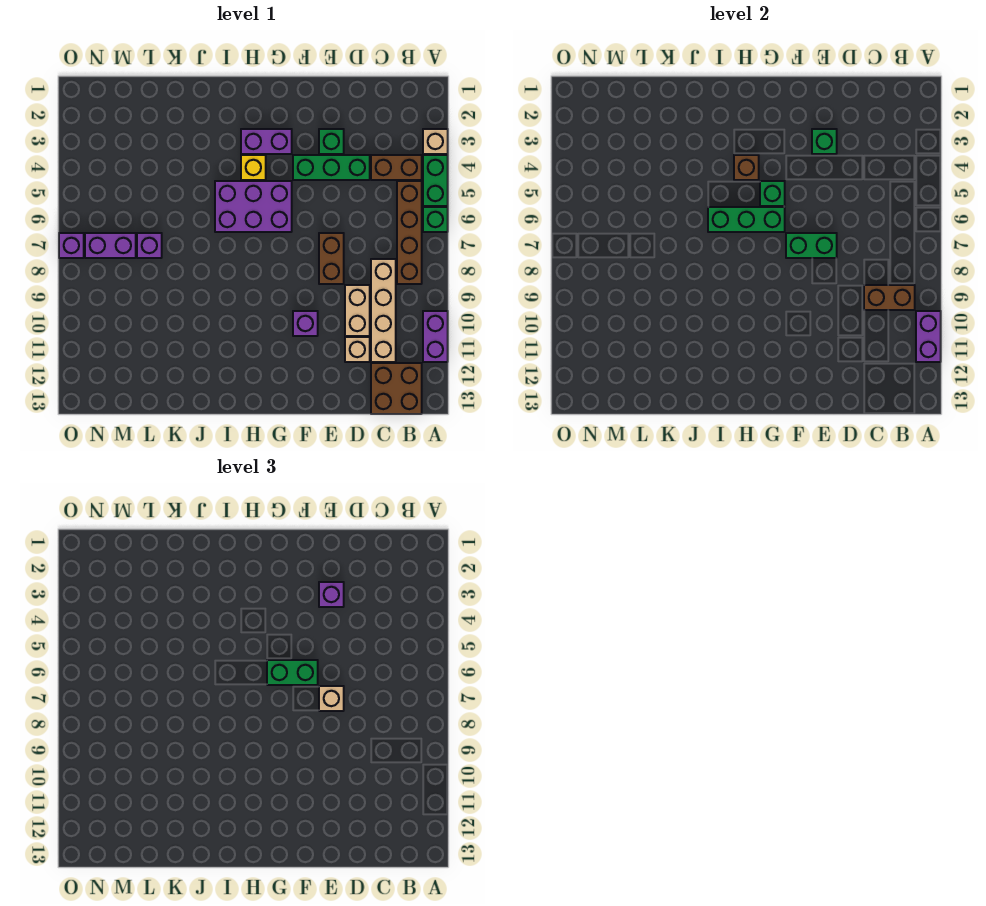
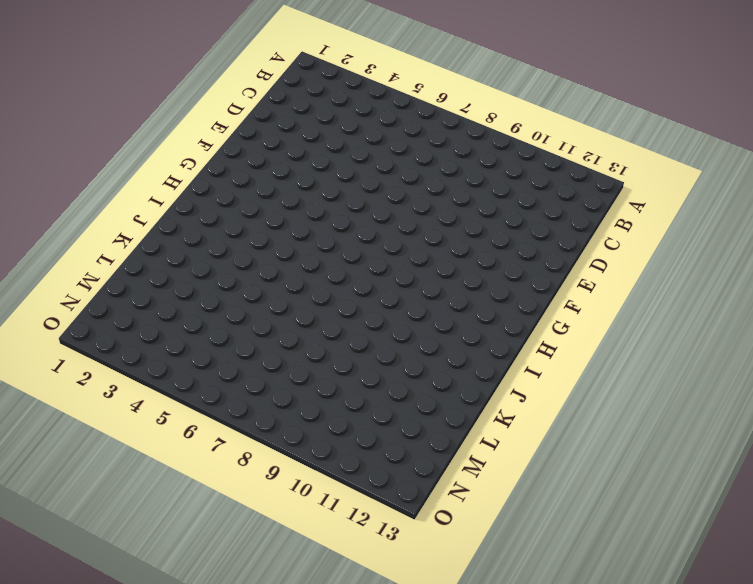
none -> tan brick A3 level 1
none -> green brick A4:A5 level 1
none -> green brick A6 level 1
none -> purple brick A10:A11 level 1

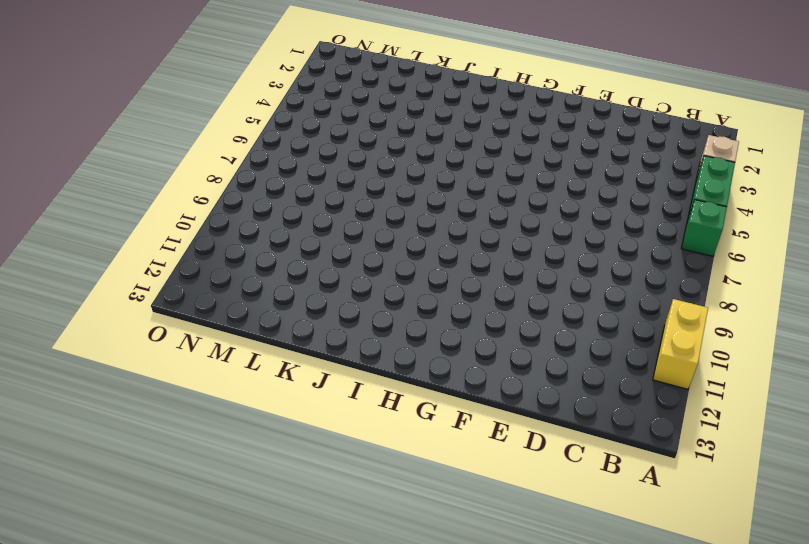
yellow brick A10:A11 level 1 -> purple brick A10:A11 level 1
none -> brown brick B4:C4 level 1
none -> brown brick B5:B8 level 1
none -> brown brick B12:C13 level 1
none -> tan brick C8:C11 level 1

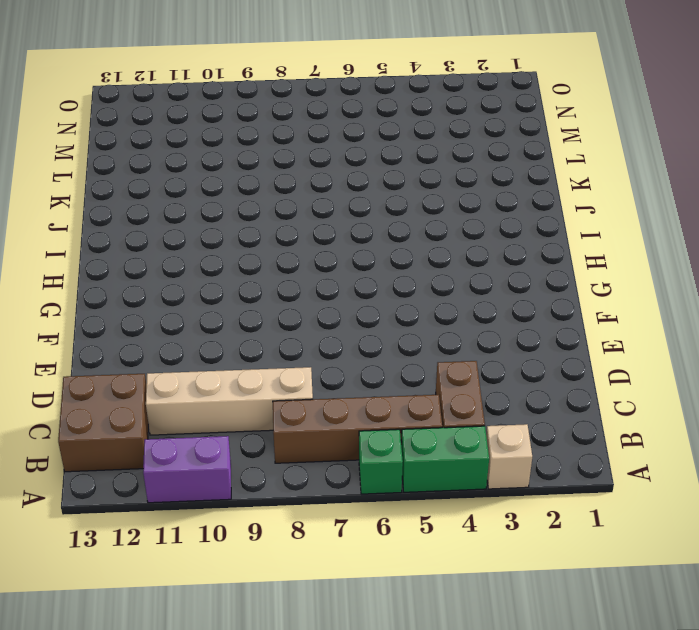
none -> green brick D4:F4 level 1
none -> tan brick D9:D10 level 1
none -> tan brick D11 level 1
none -> green brick E3 level 1

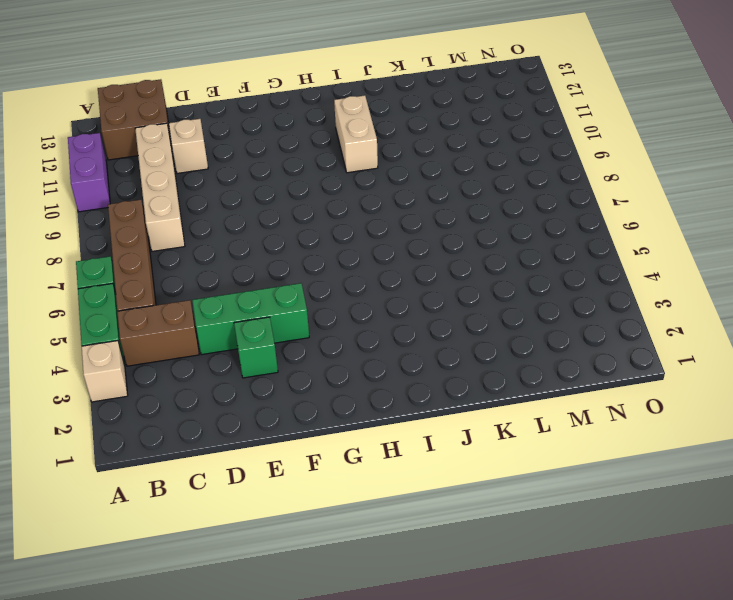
tan brick I10:I11 level 1 -> tan brick D9:D10 level 1
none -> brown brick E7:E8 level 1
none -> purple brick F10 level 1
none -> purple brick G3:H3 level 1
none -> purple brick G5:I6 level 1

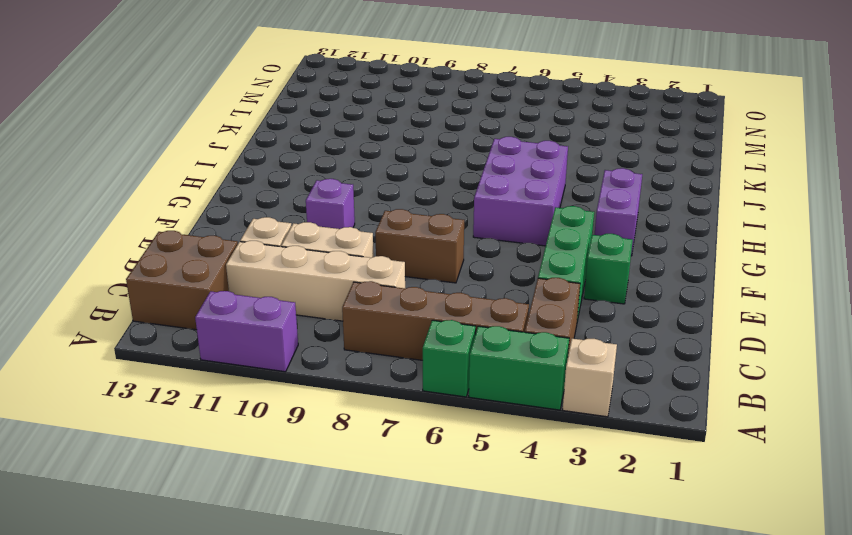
none -> yellow brick H4 level 1
none -> purple brick L7 level 1
none -> purple brick M7:N7 level 1
none -> purple brick O7 level 1

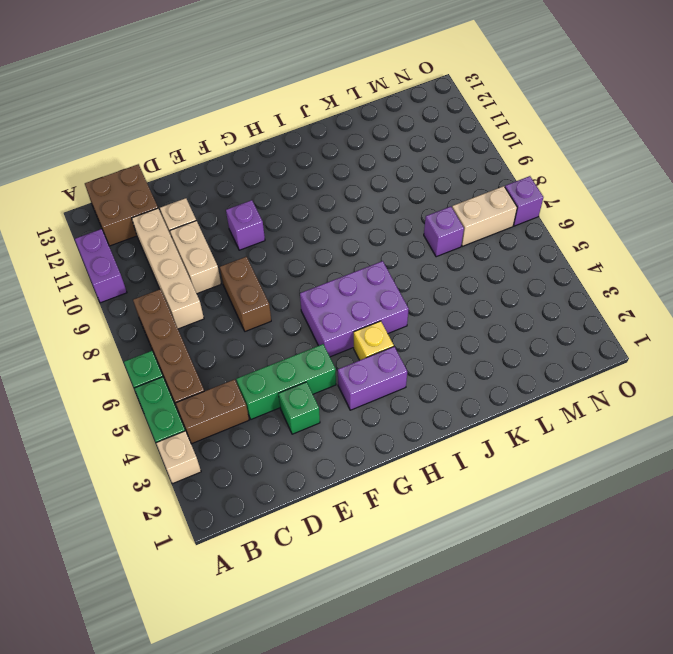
tan brick M7:N7 level 1 -> purple brick M7:N7 level 1
none -> purple brick A10:A11 level 2
none -> brown brick B9:C9 level 2
none -> green brick E3 level 2
none -> green brick E7:F7 level 2

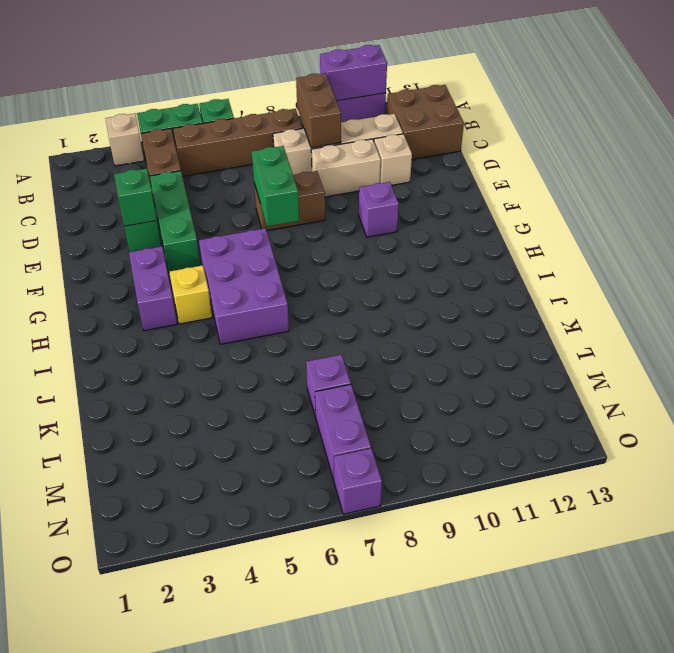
none -> green brick G5 level 2
none -> green brick G6:I6 level 2
none -> brown brick H4 level 2
none -> purple brick E3 level 3

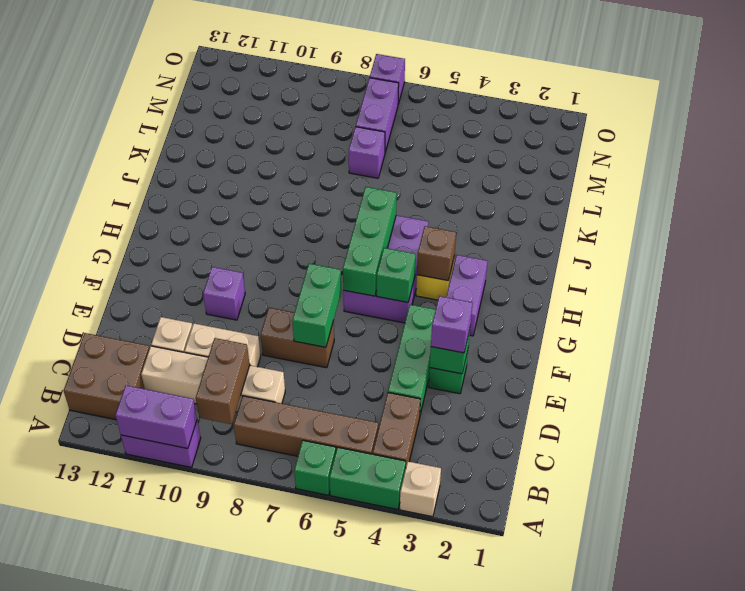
none -> tan brick E7 level 3
none -> green brick F6:G6 level 3

